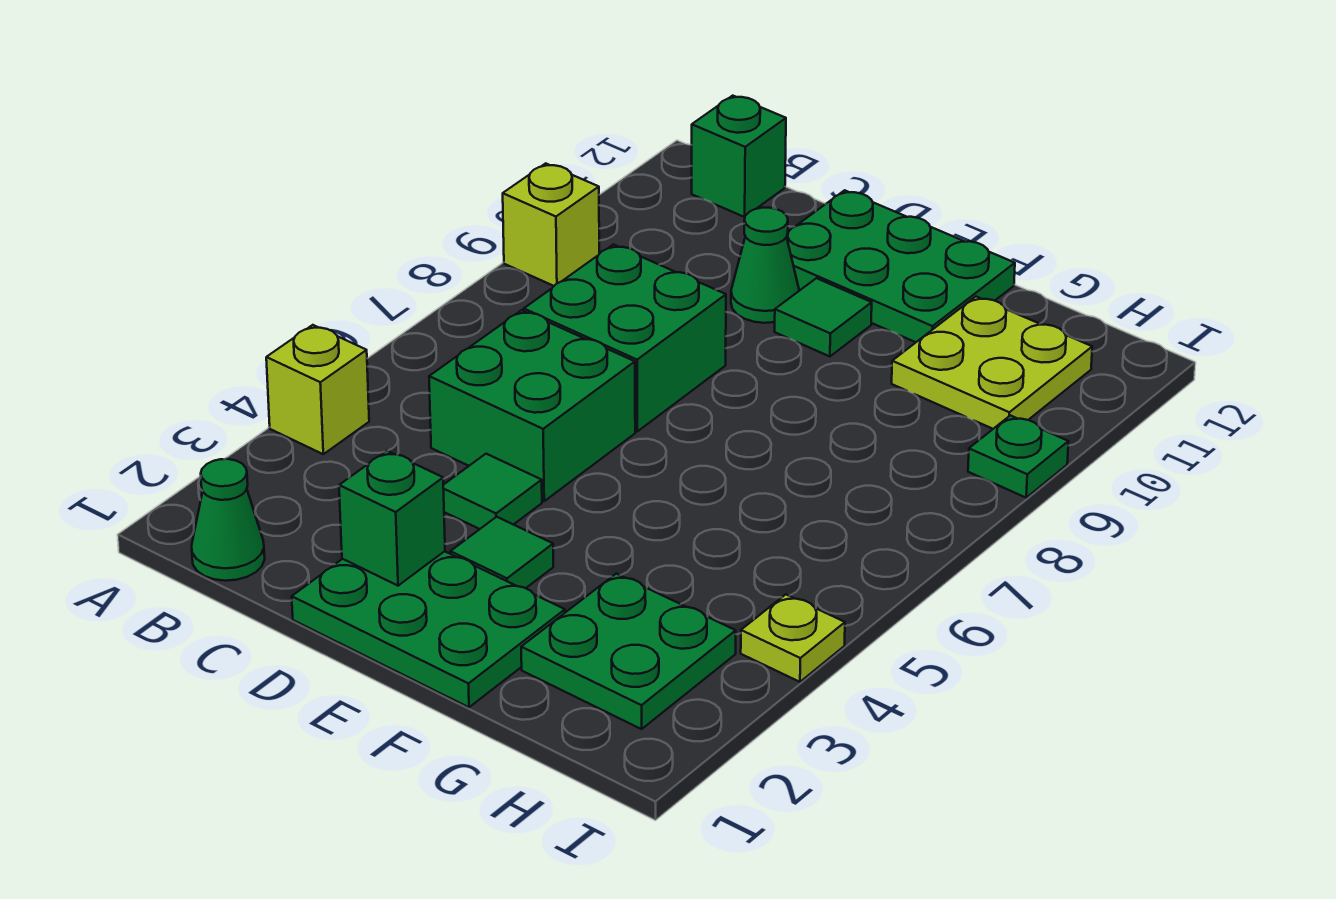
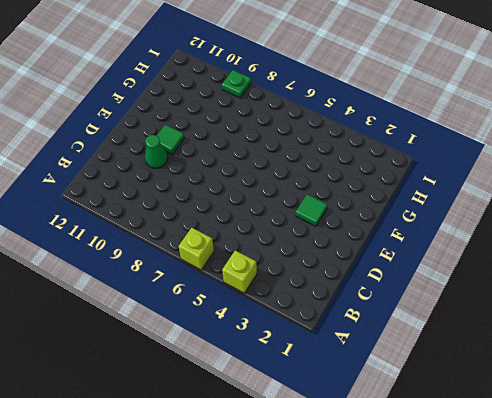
lime brick A6 level 1 -> lime brick A9 level 1
none -> green cone B1 level 1
none -> green brick B12 level 1
none -> green brick C5:D6 level 1

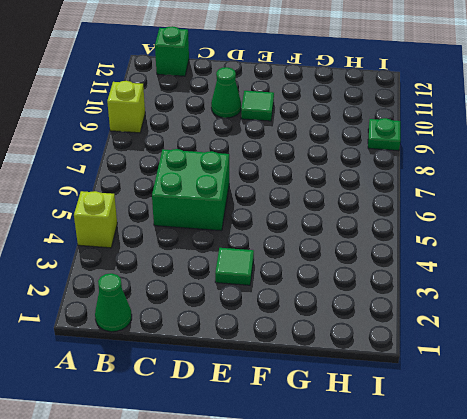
none -> green brick C7:D8 level 1
none -> green plate D1:F2 level 1
none -> green tile D4 level 1

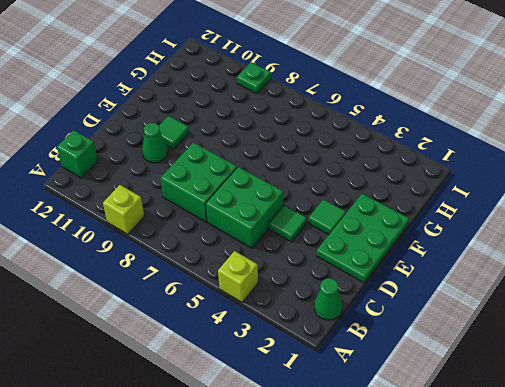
none -> green plate D11:F12 level 1
none -> green plate G2:H3 level 1
none -> lime plate G10:H11 level 1

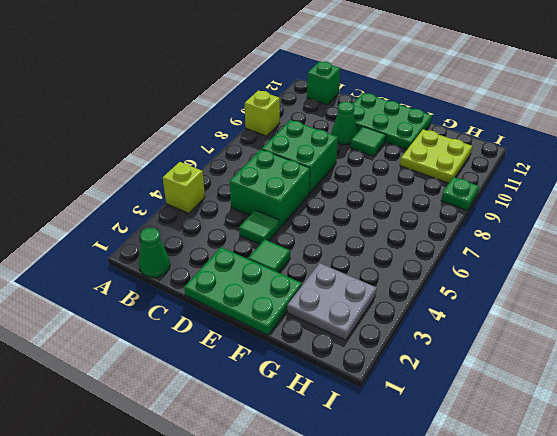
grey plate G2:H3 level 1 -> green plate G2:H3 level 1
none -> lime plate I4 level 1
none -> green brick D2 level 2

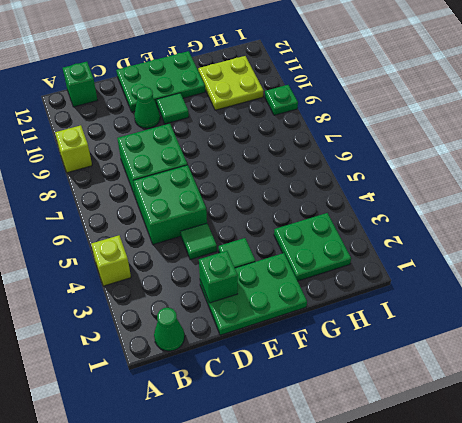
none -> lime plate I4 level 1

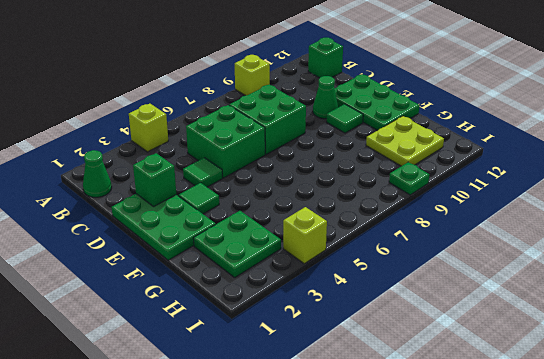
lime brick I4 level 1 -> lime plate I4 level 1

